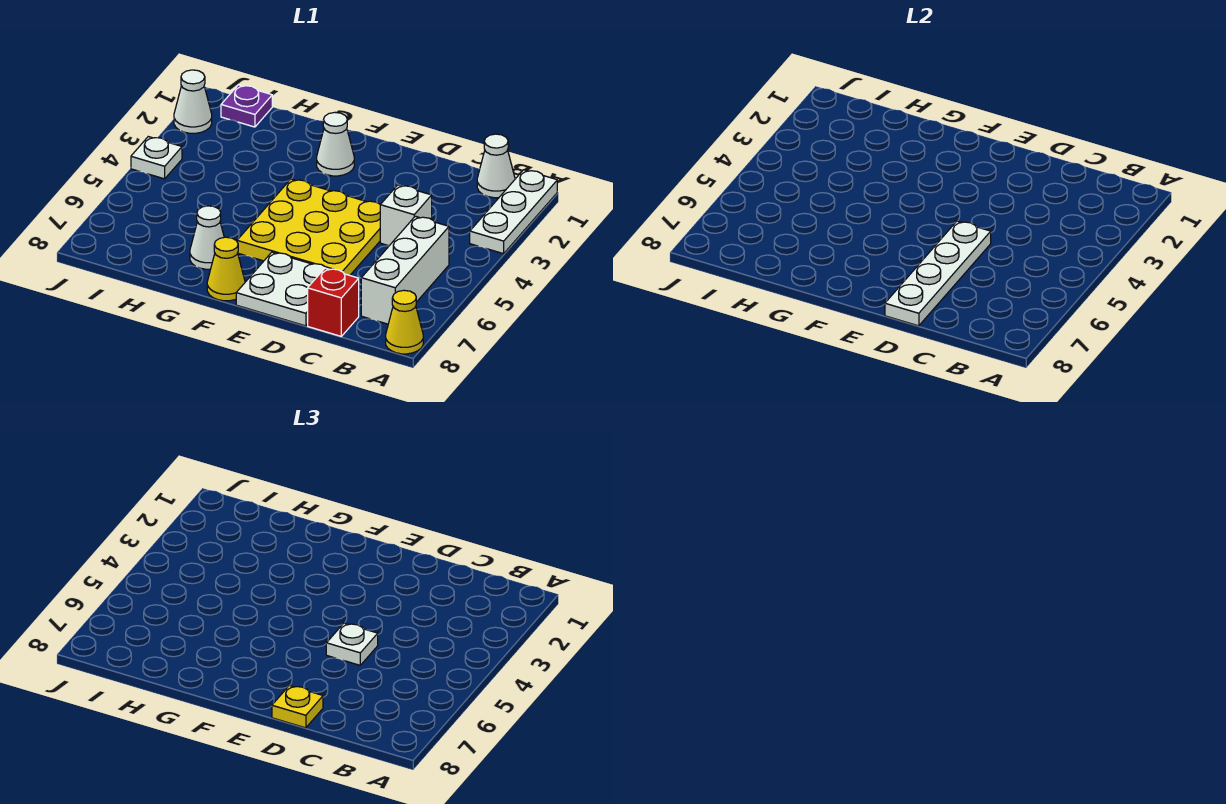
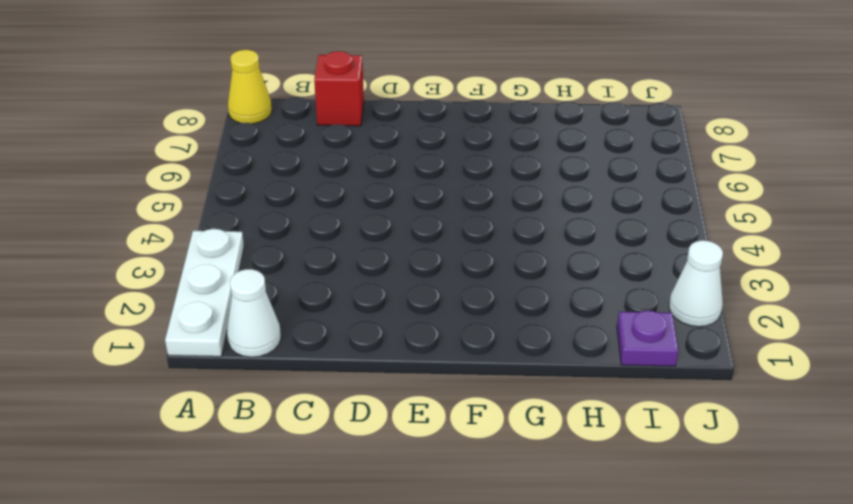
none -> white brick B5:B7 level 1
none -> white brick C4 level 1
none -> yellow plate D4:F6 level 1

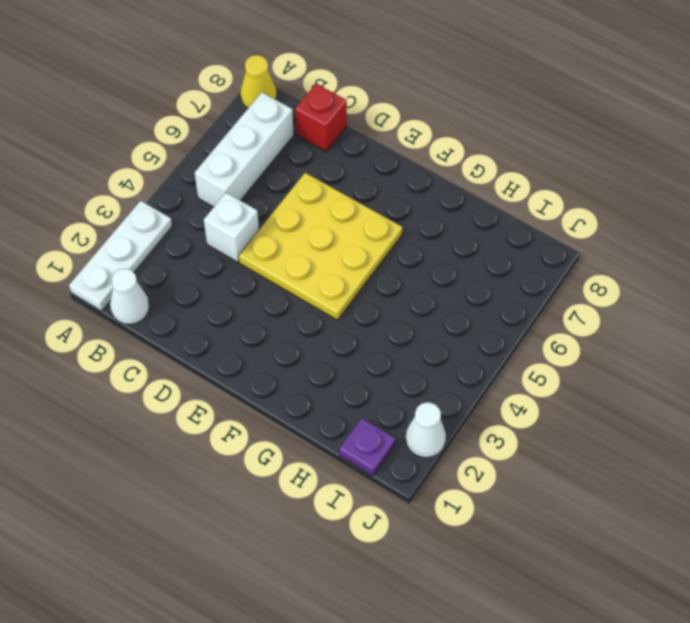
none -> white plate D7:E8 level 1
none -> white cone F2 level 1
none -> yellow cone F8 level 1

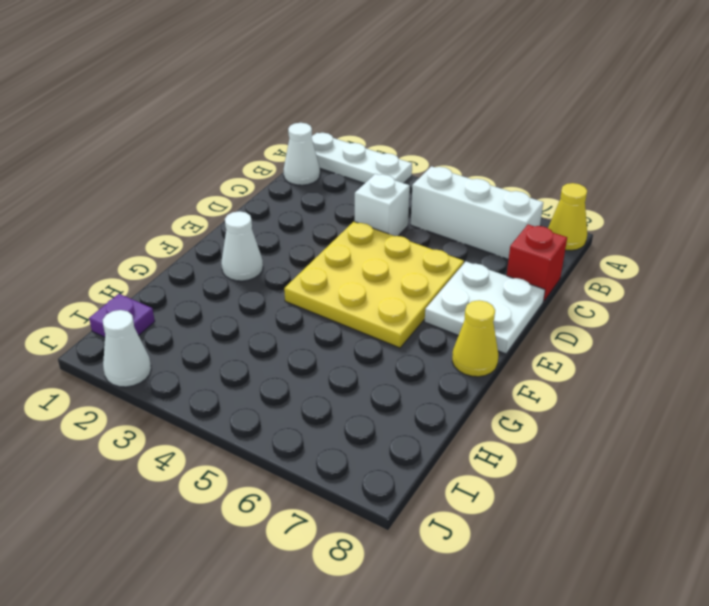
none -> white cone G7 level 1
none -> white plate J4 level 1
none -> white plate D5:D8 level 2

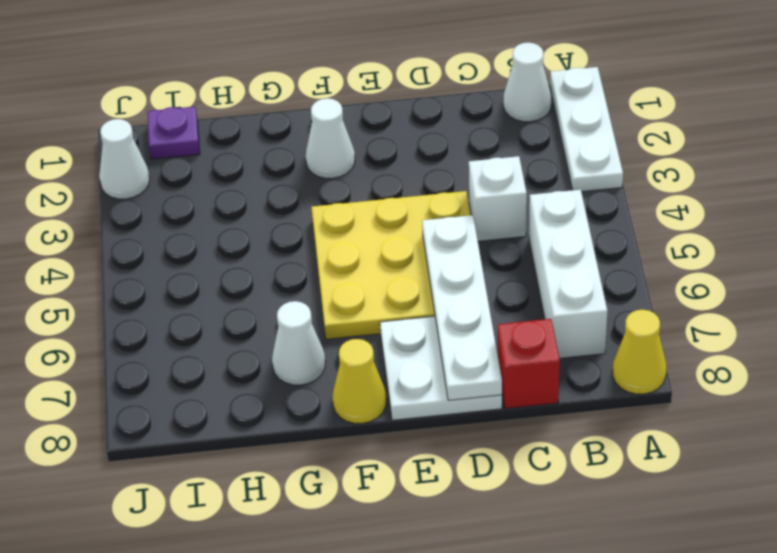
none -> white plate J4 level 1
none -> white plate D5 level 3
none -> yellow plate D8 level 3

